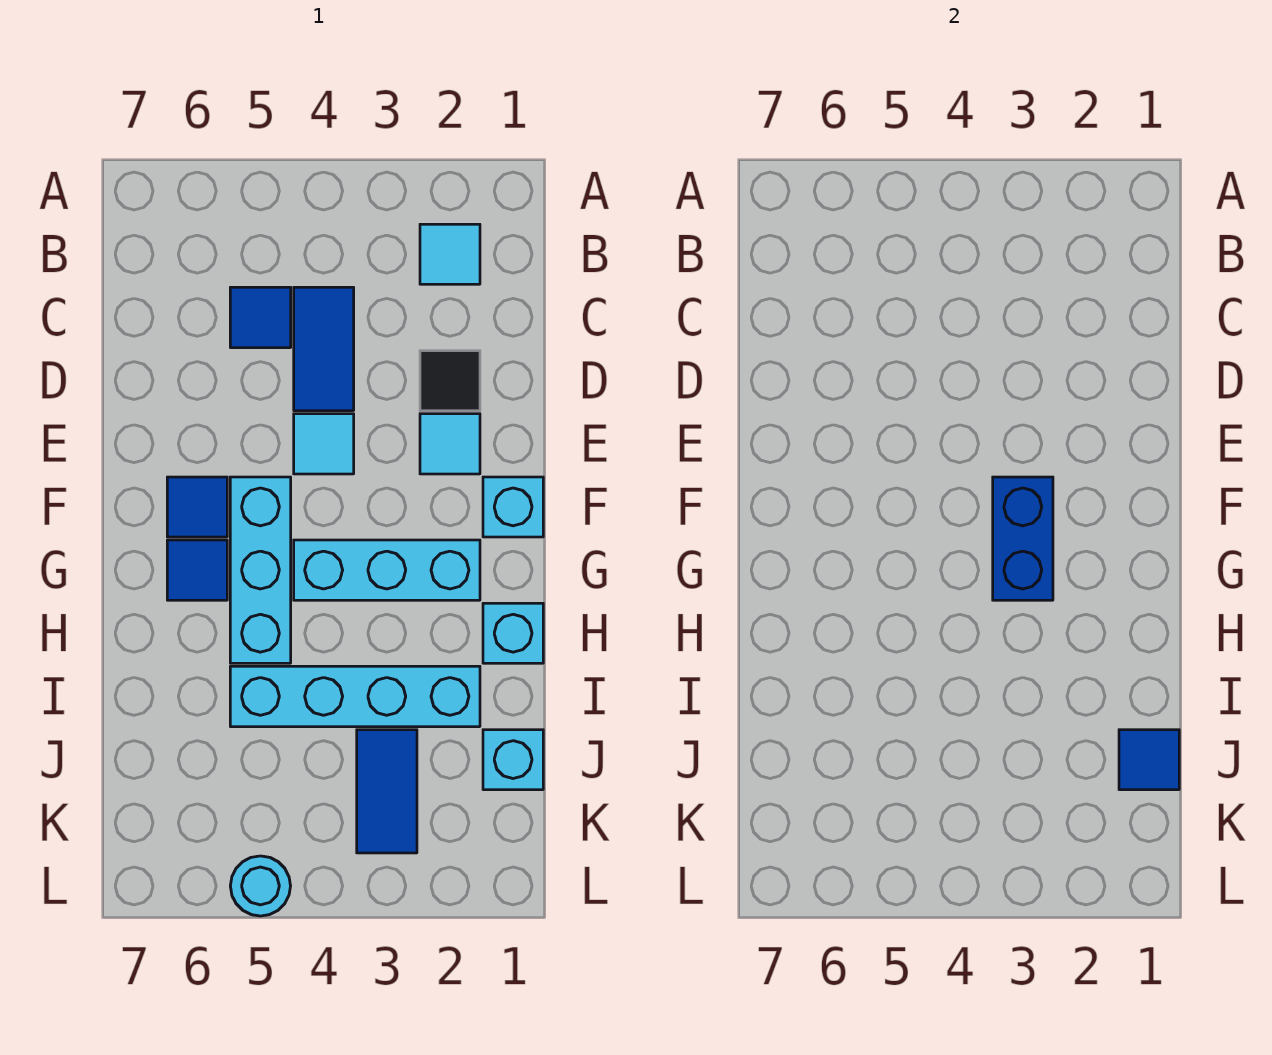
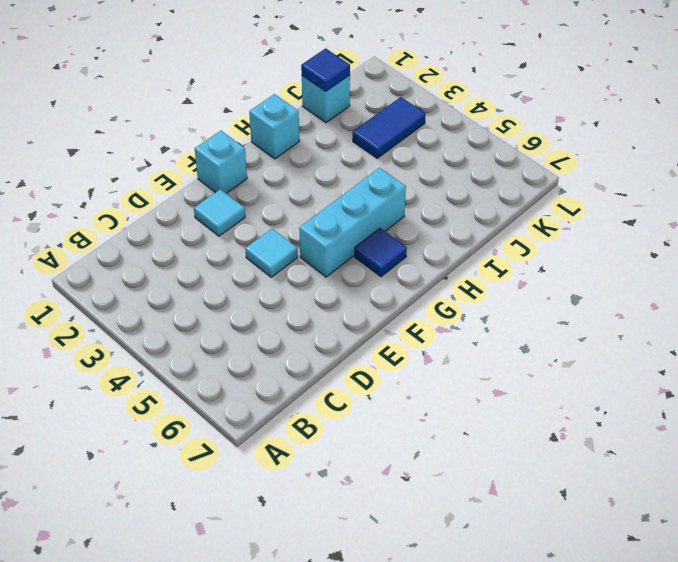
none -> cyan tile B2 level 1
none -> blue tile C4:D4 level 1
none -> blue tile C5 level 1

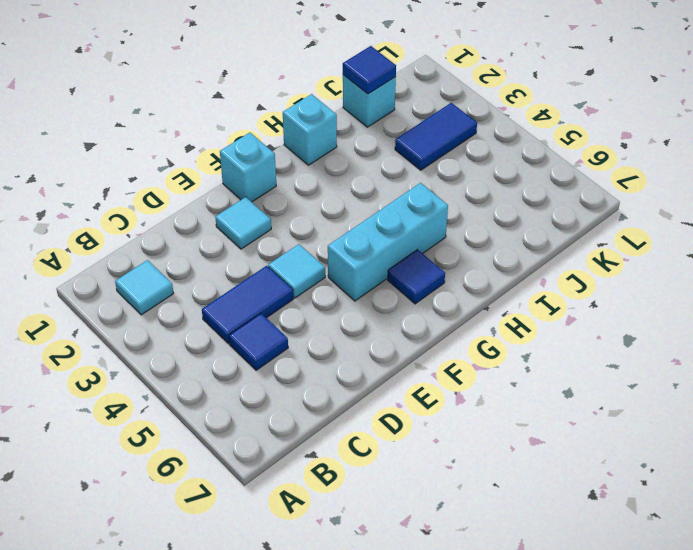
none -> black tile D2 level 1
none -> blue tile F6 level 1
none -> cyan brick G2:G4 level 1

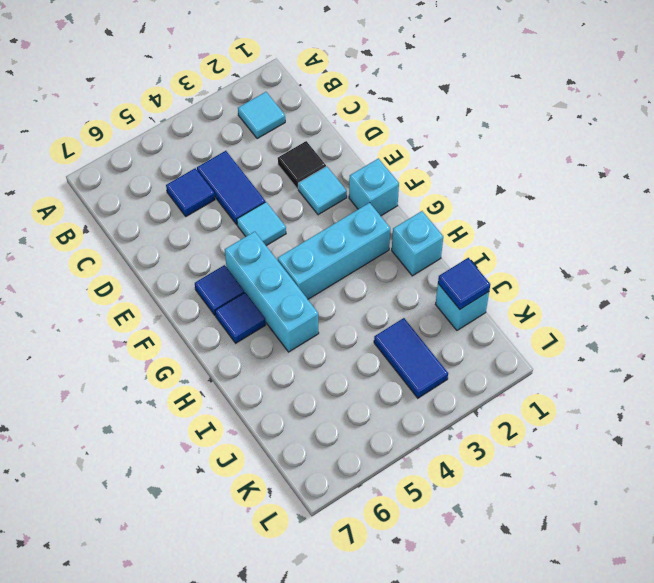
none -> cyan brick I2:I5 level 1
none -> cyan round brick L5 level 1
none -> blue brick F3:G3 level 2

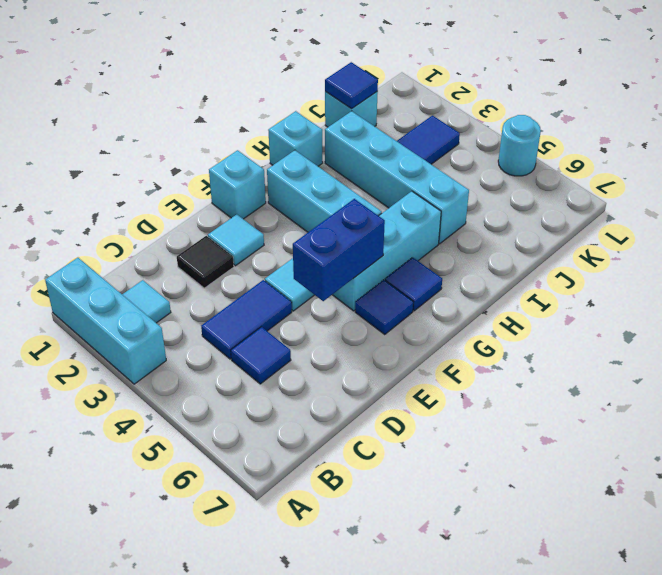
cyan brick A1:A3 level 1 -> none
blue brick E5:F5 level 2 -> blue brick F3:G3 level 2

